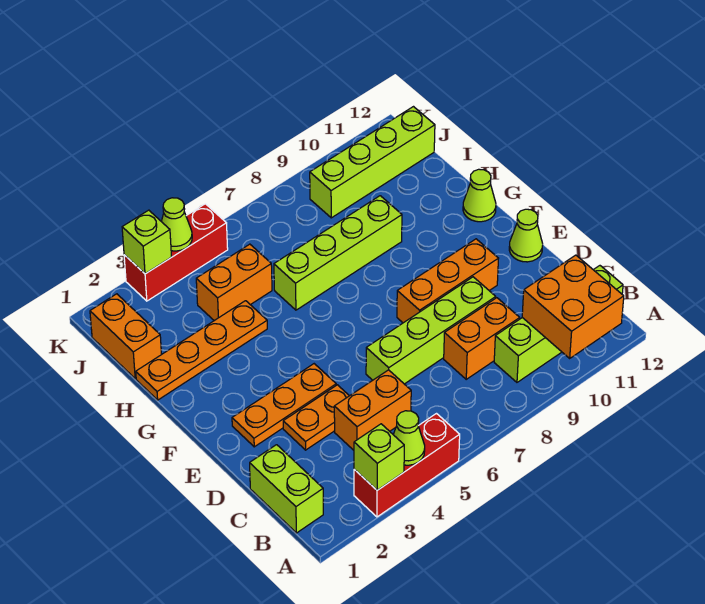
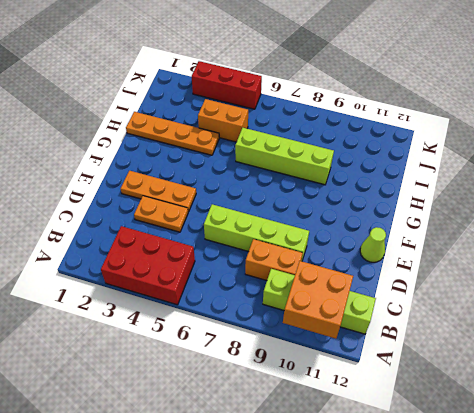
red brick A3:B5 level 1 -> red brick A3:A5 level 1
none -> lime brick B1:C1 level 1
none -> orange brick C4:C5 level 1
none -> orange brick E8:E10 level 1

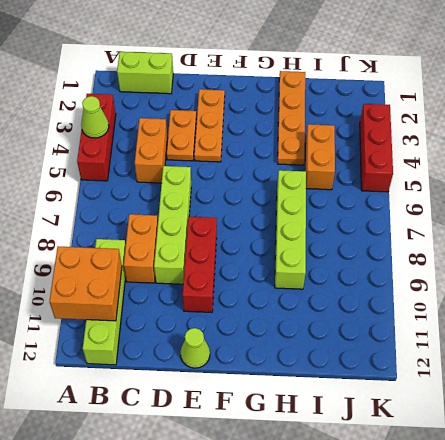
red brick E8:E10 level 1 -> orange brick E8:E10 level 1
none -> lime cone G12 level 1
none -> orange brick I1:J1 level 1
none -> lime brick J9:J12 level 1

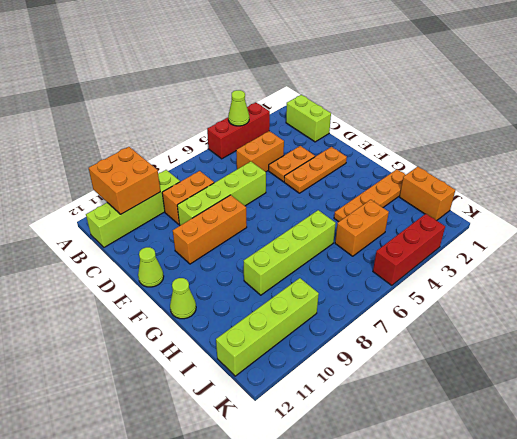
none -> lime brick A3 level 2
none -> lime brick K3 level 2
none -> lime cone K4 level 2

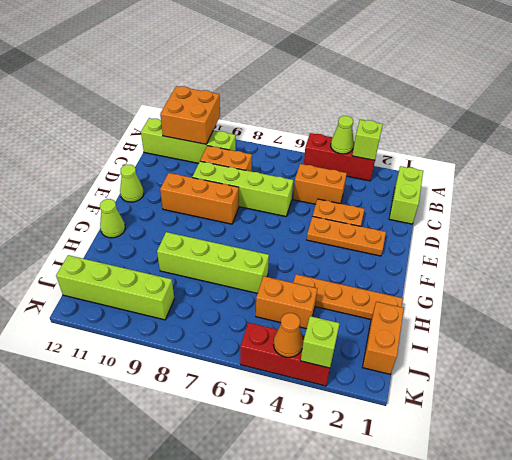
orange cone K4 level 2 -> lime cone K4 level 2

